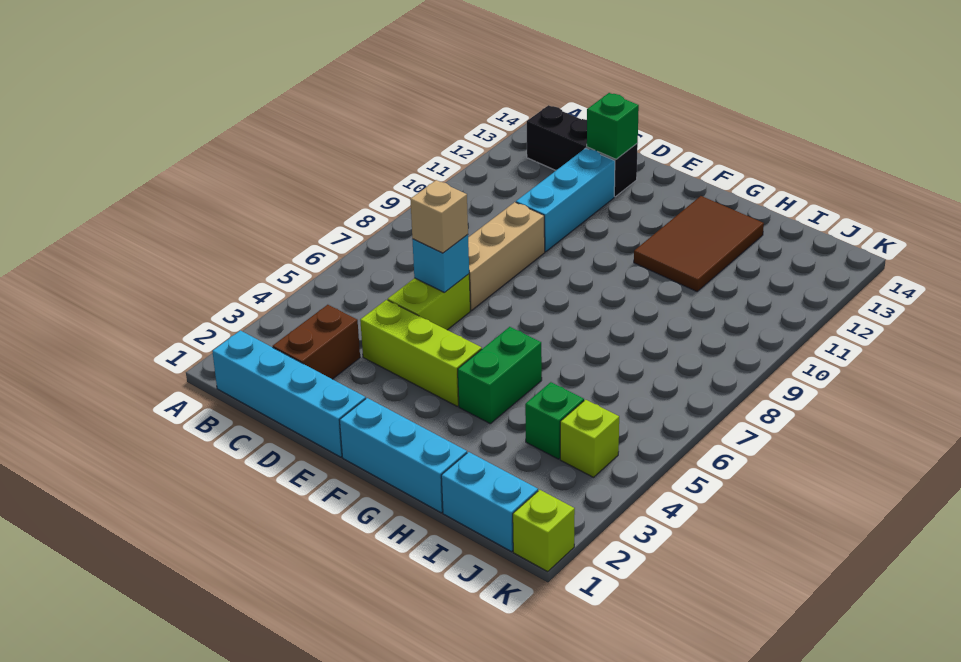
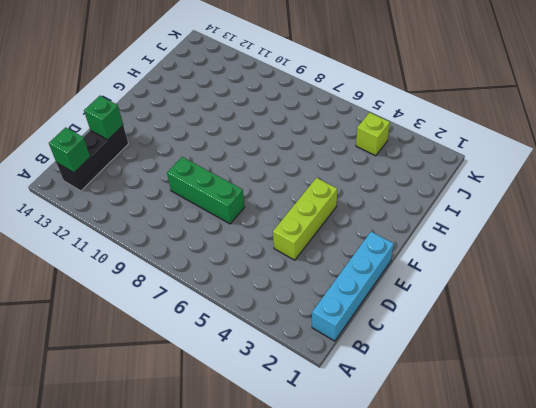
green brick B13 level 2 -> green brick I4 level 1
green brick D7:D9 level 1 -> tan brick D7:D9 level 1
none -> brown brick C2:C3 level 1
none -> lime brick D5:D6 level 1
none -> cyan brick D10:D12 level 1

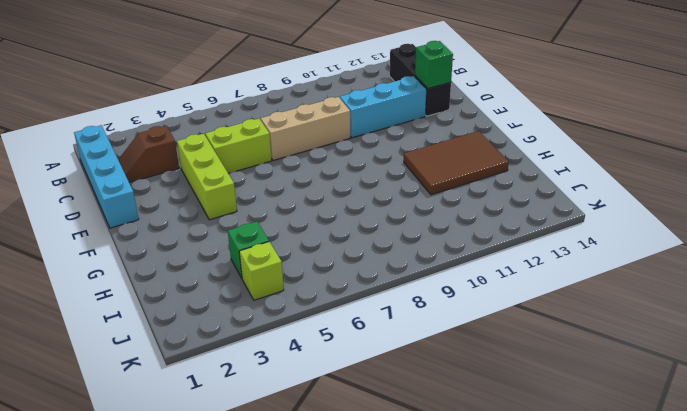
brown slope C2:C3 level 1 top 3 -> brown brick C2:C3 level 1
none -> cyan brick F1:H1 level 1
none -> green brick G4:G5 level 1
none -> cyan brick I1:J1 level 1

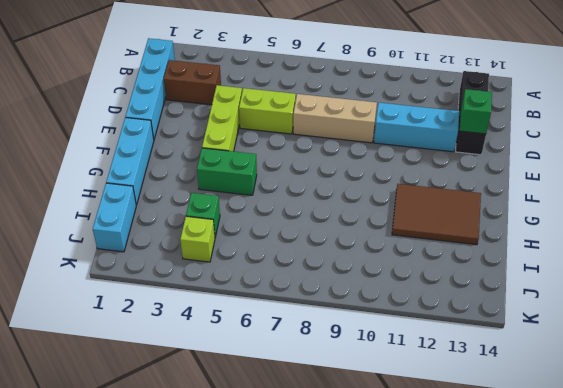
none -> lime brick K1 level 1
none -> cyan brick D6 level 2
none -> tan brick D6 level 3

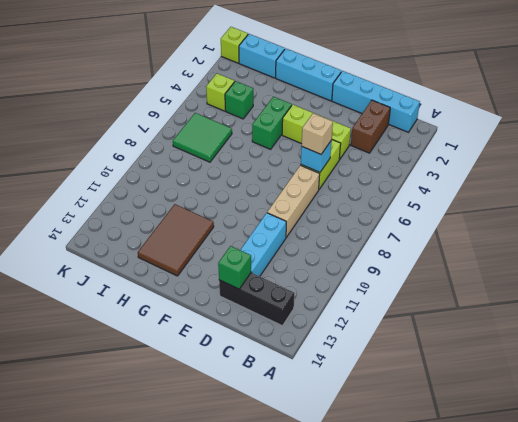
green tile I6:J7 level 1 -> none

